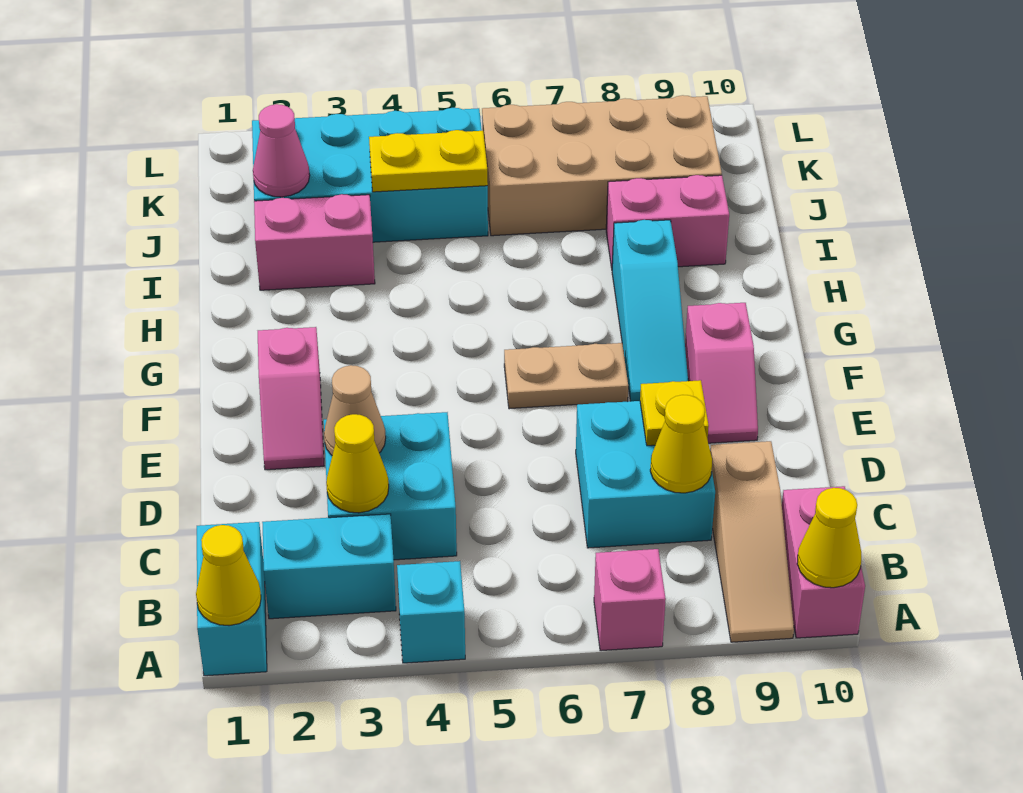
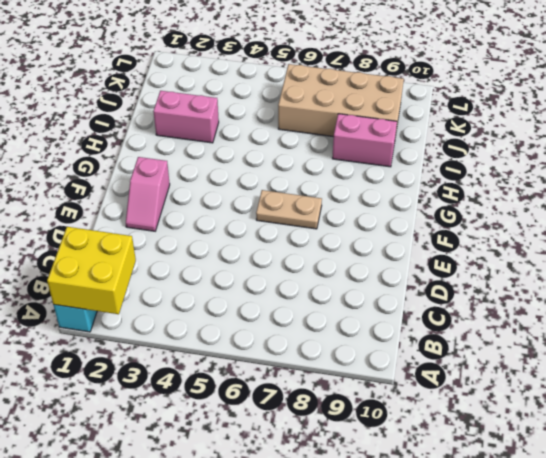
yellow brick A1:B2 level 2 -> yellow cone A1 level 2
none -> cyan brick A4 level 1
none -> pink brick A7 level 1
none -> tan slope A9:C9 level 1 top C

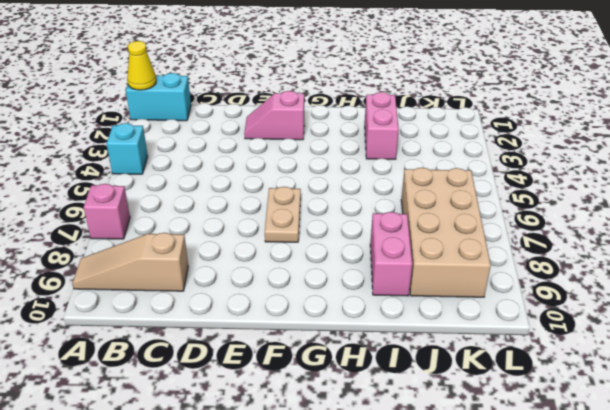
none -> pink brick A10:B10 level 1
none -> cyan brick B2:B3 level 1
none -> cyan brick C3:D4 level 1

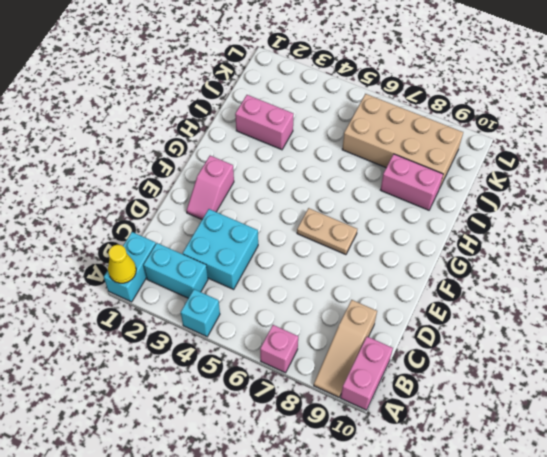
none -> cyan brick C7:D8 level 1
none -> pink slope E9:F9 level 1 top F
none -> cyan slope F8:H8 level 1 top H

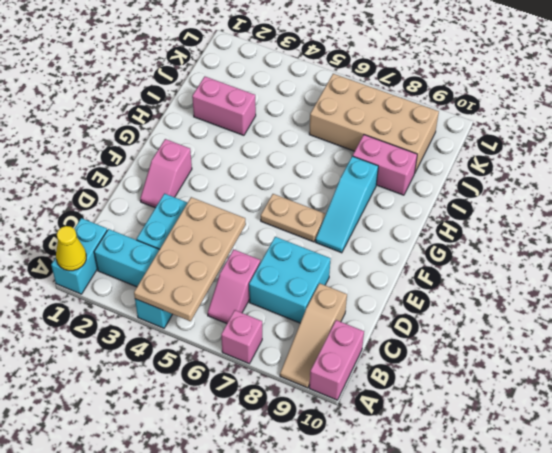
tan plate A4:D5 level 2 -> none
pink slope B6:C6 level 1 top C -> pink slope E9:F9 level 1 top F
none -> cyan brick J2:K5 level 1
none -> yellow cone A10 level 2
none -> yellow cone C3 level 2

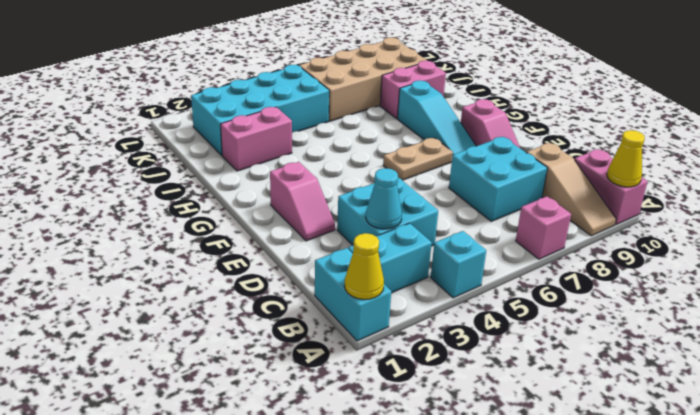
cyan cone C3 level 2 -> yellow cone C3 level 2
none -> yellow cone C8 level 2
none -> tan cone D3 level 2
none -> yellow plate D8 level 2

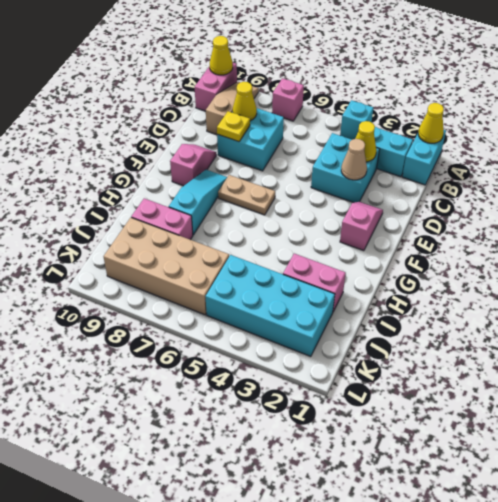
none -> pink cone J2 level 2
none -> yellow plate J4:J5 level 2

